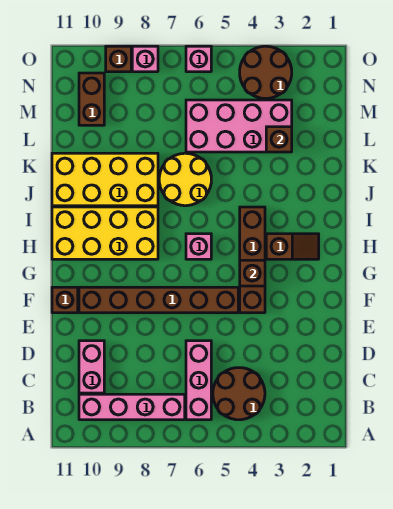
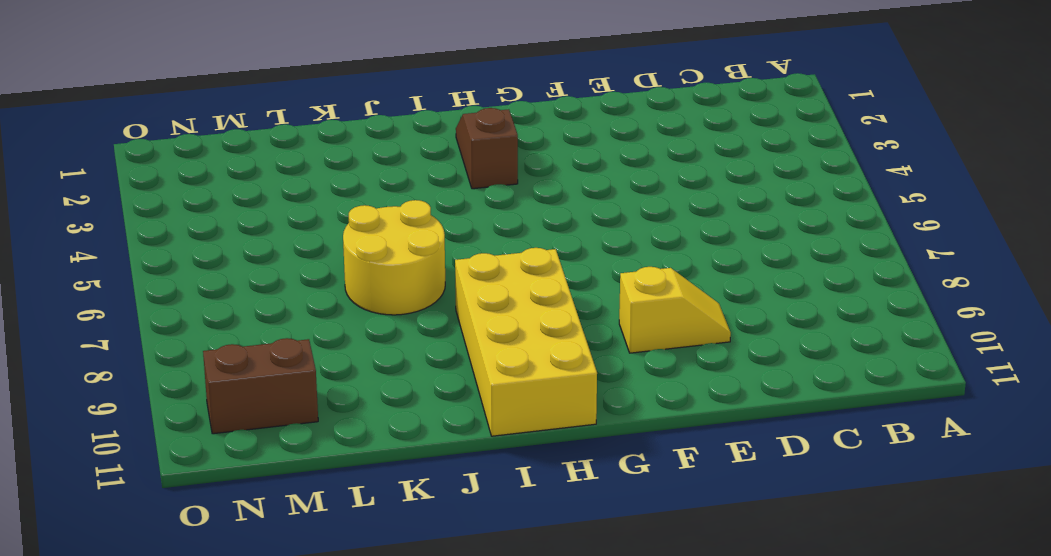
yellow slope E9:F9 level 1 top F -> brown brick F5:F10 level 1
none -> brown round brick B4:C5 level 1
none -> pink brick B6:D6 level 1
none -> pink brick B7:B10 level 1

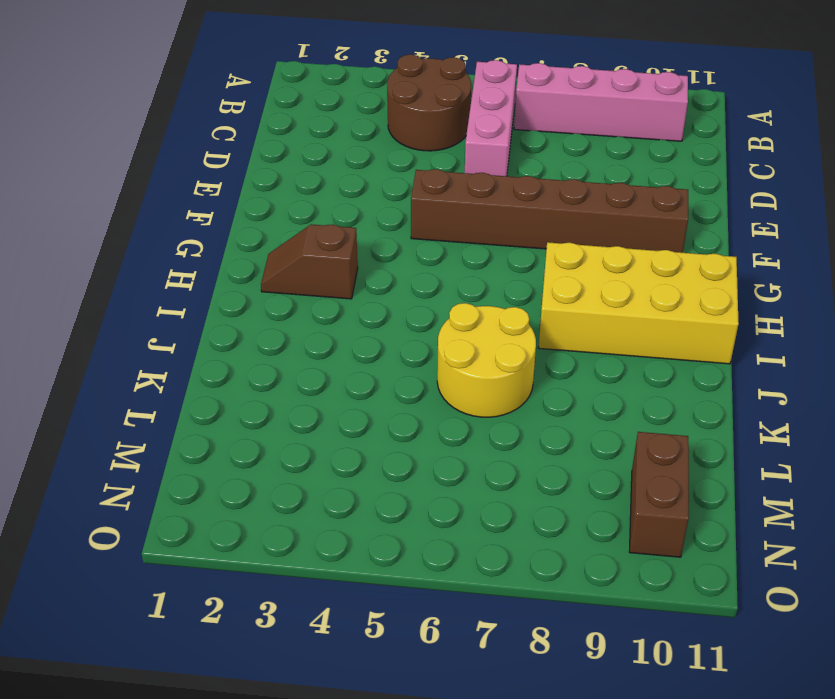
none -> pink brick C10:D10 level 1
none -> brown brick F4:I4 level 1
none -> brown brick F11 level 1

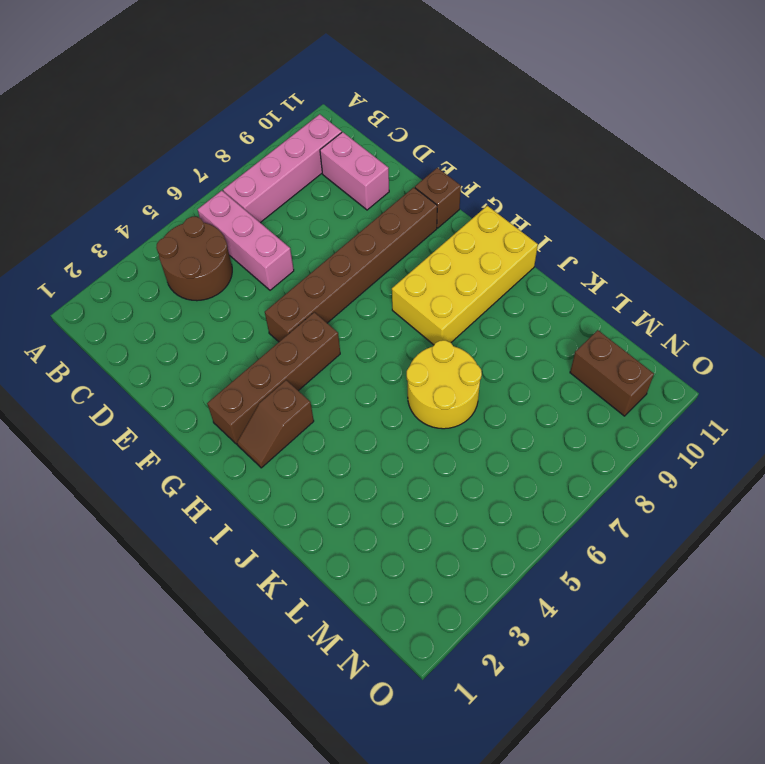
brown brick G2:G5 level 1 -> brown brick F4:I4 level 1
none -> pink brick H6 level 1
none -> yellow brick J8:K11 level 1
none -> pink brick L3:M6 level 1

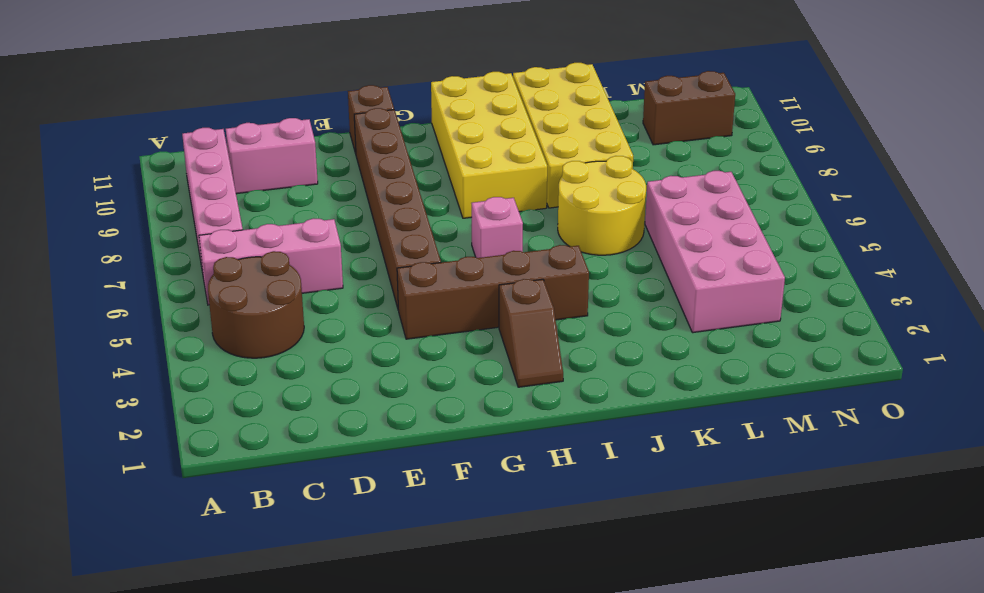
none -> brown round brick N3:O4 level 1
none -> pink brick O6 level 1
none -> pink brick O8 level 1

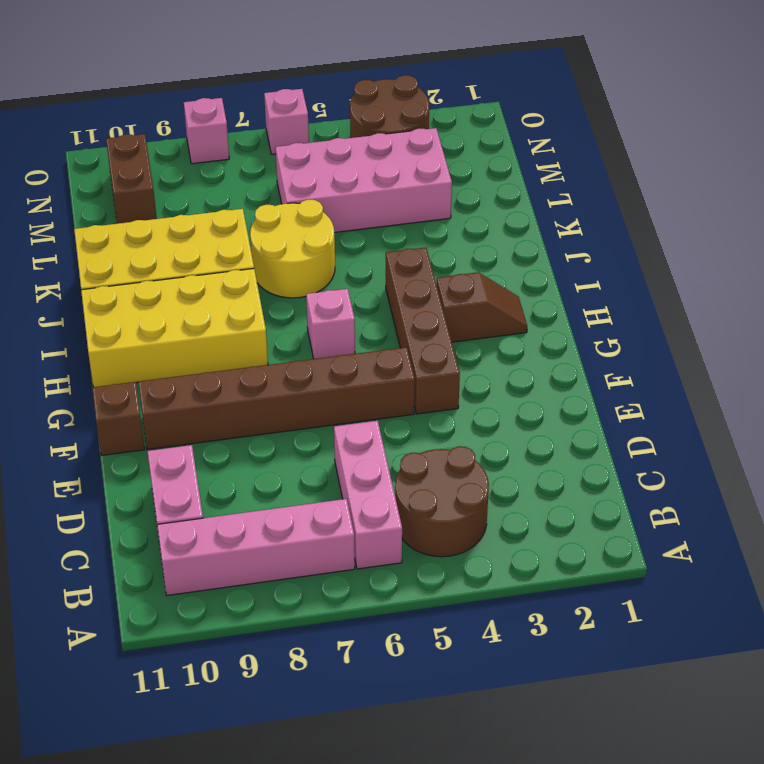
none -> brown brick O9 level 1
none -> brown brick G4 level 2
none -> brown brick L3 level 2

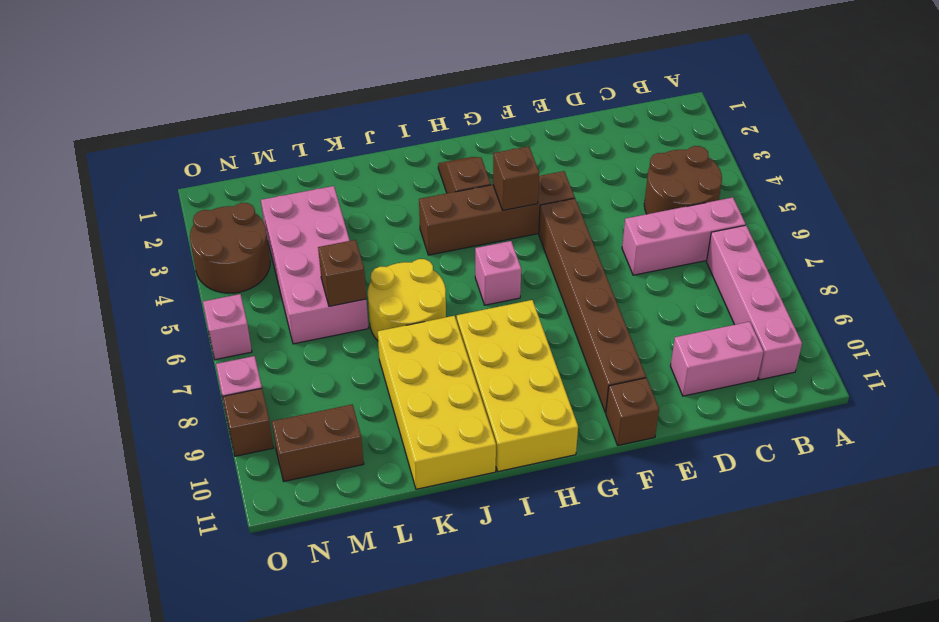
brown brick L6 level 2 -> brown brick L3 level 2

